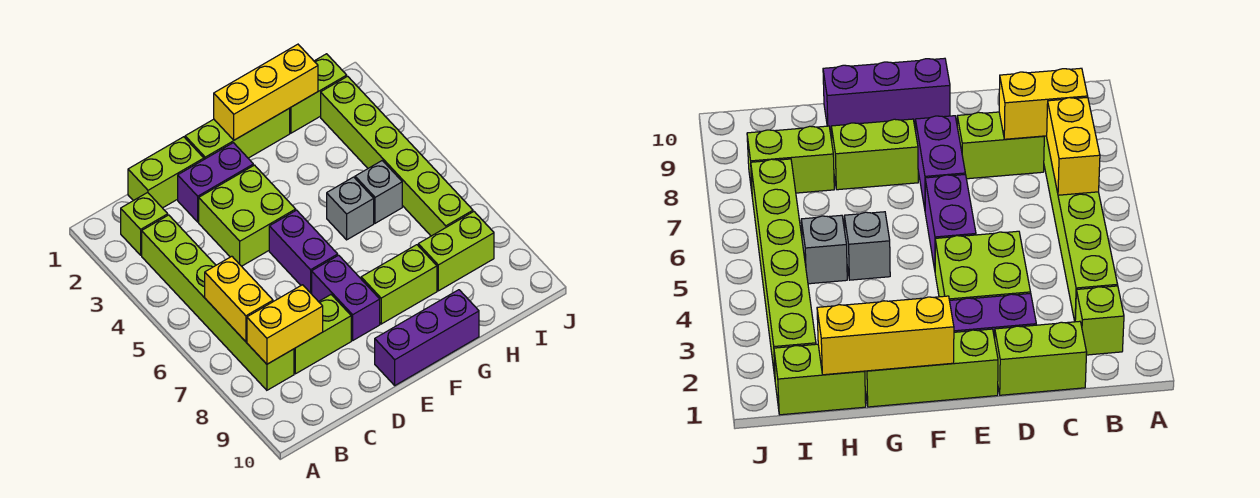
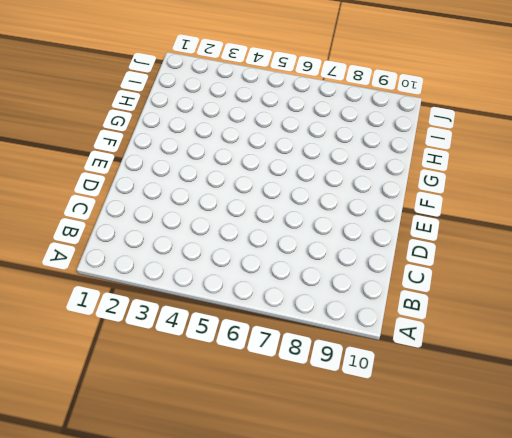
none -> lime brick B2 level 1
none -> lime brick B3:B8 level 1
none -> lime brick C1:D1 level 1

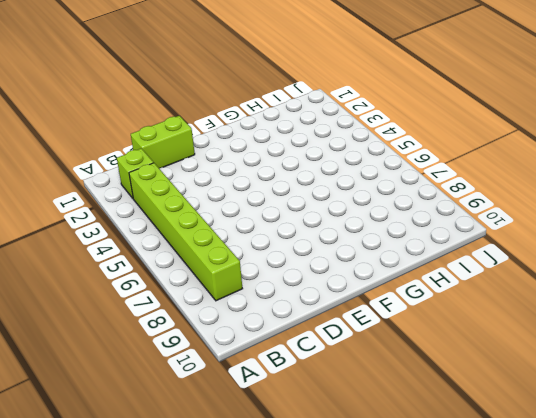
none -> lime brick C8:D8 level 1
none -> purple brick D2:E2 level 1
none -> lime brick D3:E4 level 1

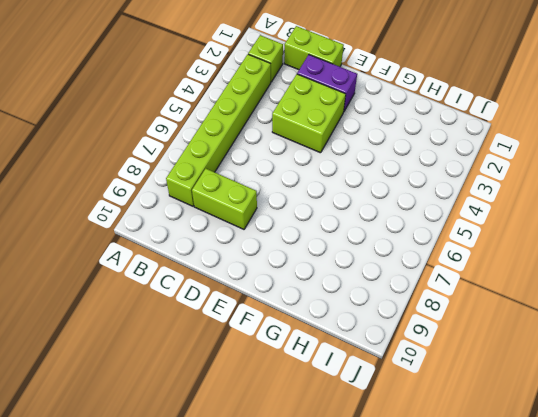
none -> lime brick E1:G1 level 1
none -> purple brick E5:E6 level 1
none -> purple brick E7:E8 level 1

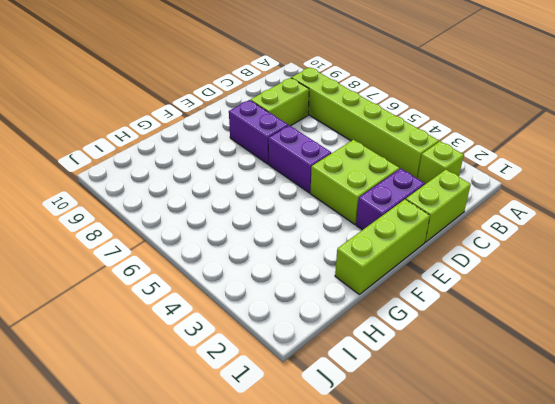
none -> purple brick E10:G10 level 1
none -> lime brick F8:G8 level 1
none -> grey brick G5 level 1

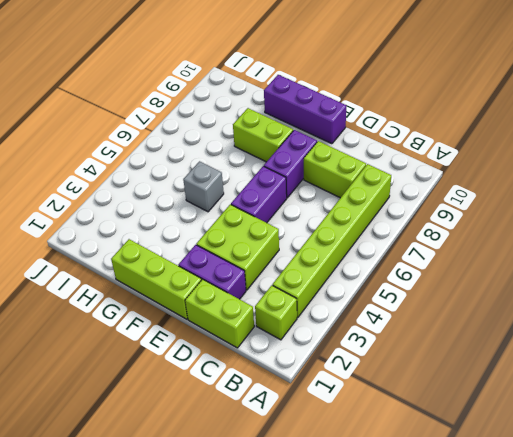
none -> lime brick H1:I1 level 1
none -> grey brick H5 level 1
none -> lime brick H8:I8 level 1

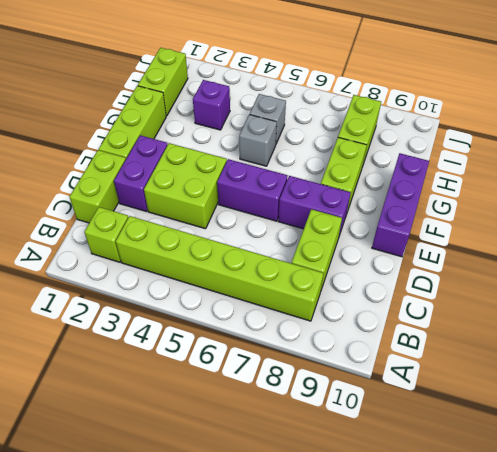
purple brick H3 level 1 -> none
none -> lime brick I2:I7 level 1
none -> yellow brick B6:B7 level 2
none -> yellow brick B8:C8 level 2

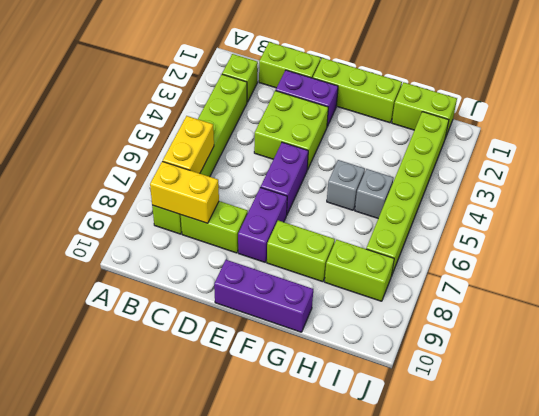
none -> yellow brick F1:H1 level 2

